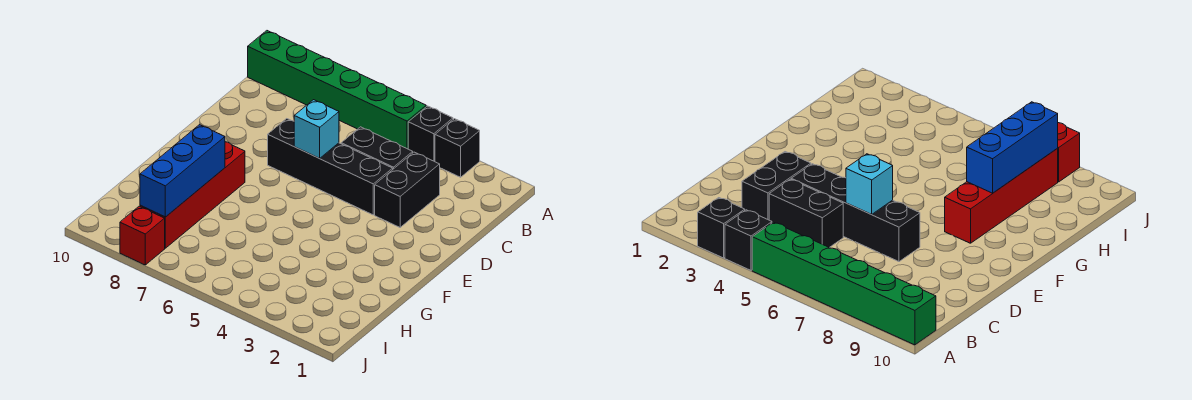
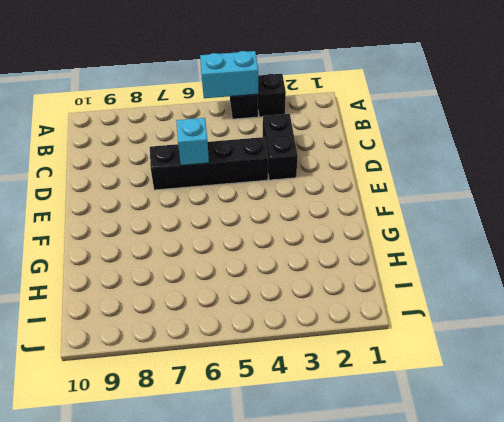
cyan brick A4:A5 level 2 -> none
none -> green brick A5:A10 level 1
none -> black brick C4:C5 level 1

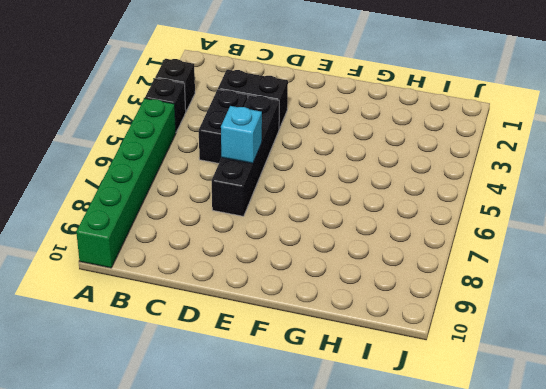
none -> red brick F8:I8 level 1
none -> red brick J8 level 1

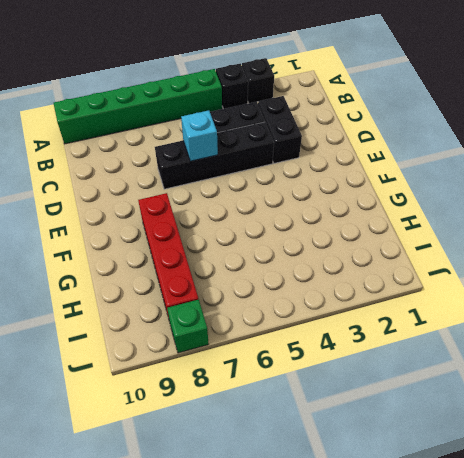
green brick J8 level 1 -> red brick J8 level 1
none -> blue brick G8:I8 level 2

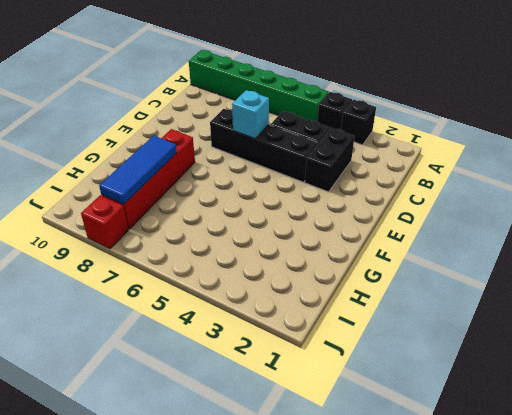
blue tile G8:I8 level 2 -> blue brick G8:I8 level 2

